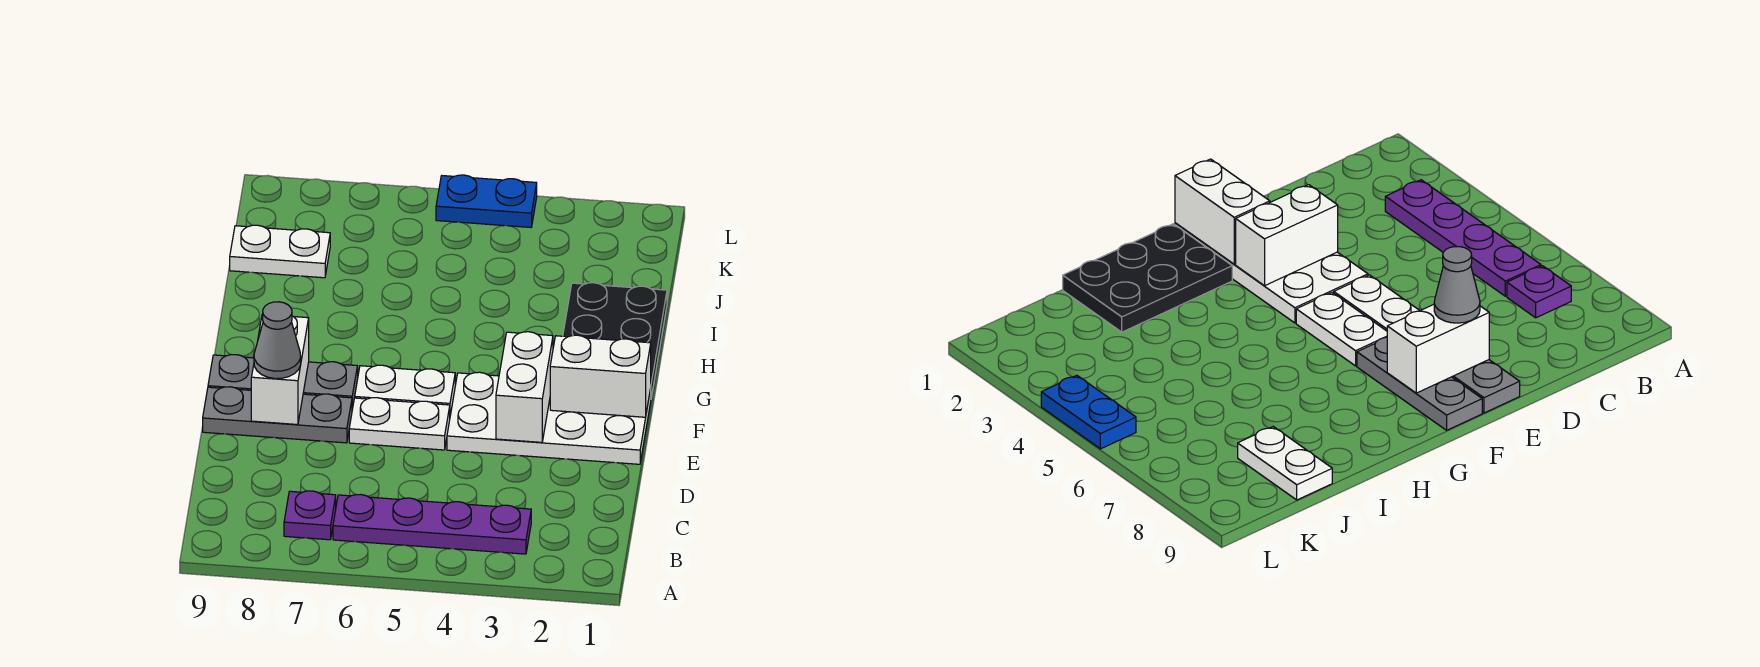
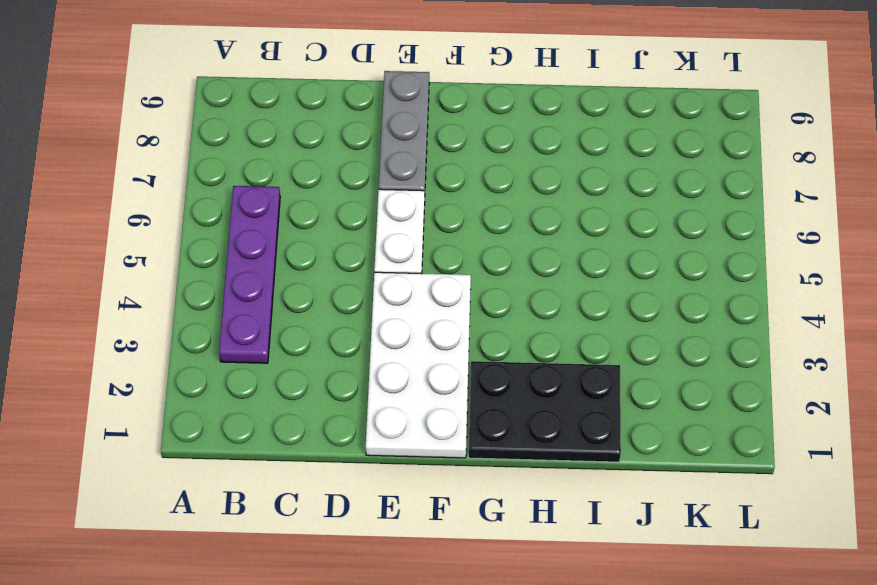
none -> purple plate B7 level 1
none -> white plate F5:F6 level 1
none -> grey plate F7:F9 level 1

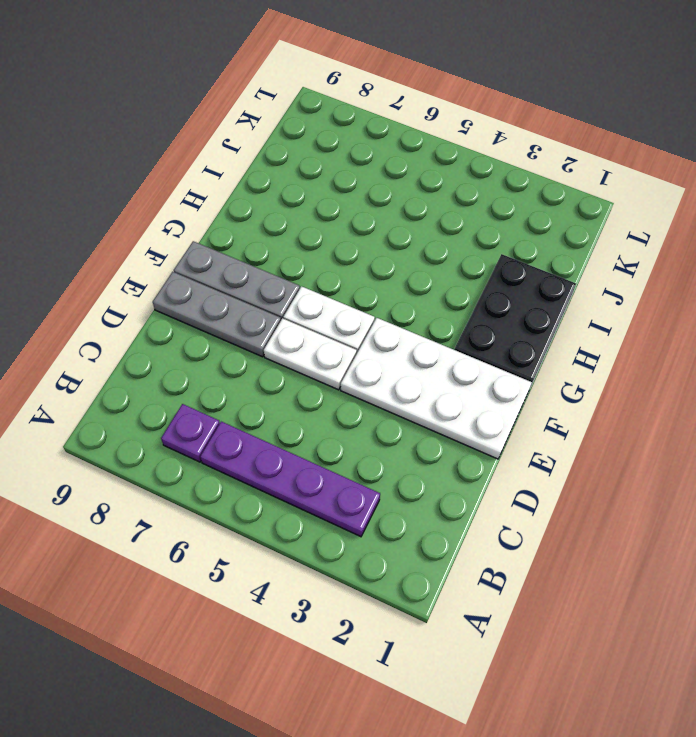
none -> white plate J8:J9 level 1
none -> blue plate L4:L5 level 1
none -> white brick E3:F3 level 2

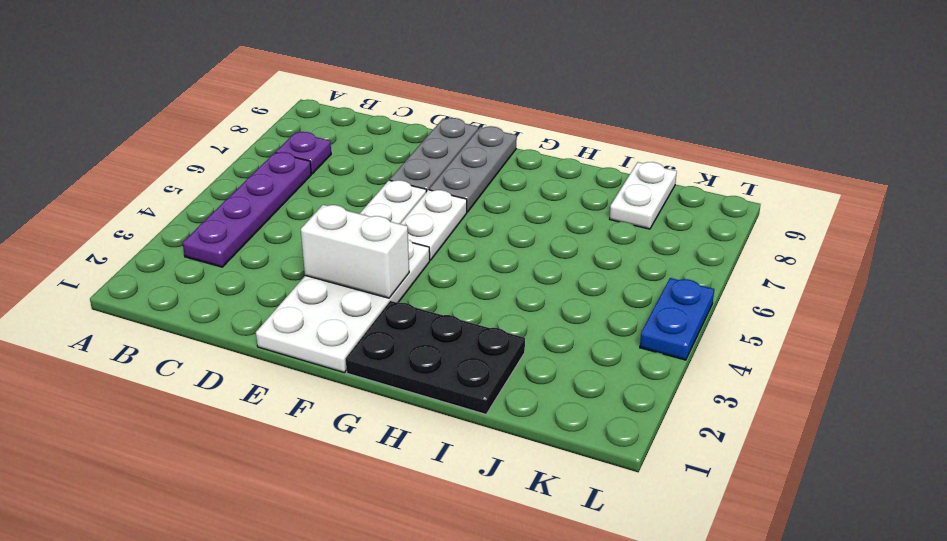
none -> white brick E8:F8 level 2
none -> white brick F1:F2 level 2
none -> grey cone E8 level 3

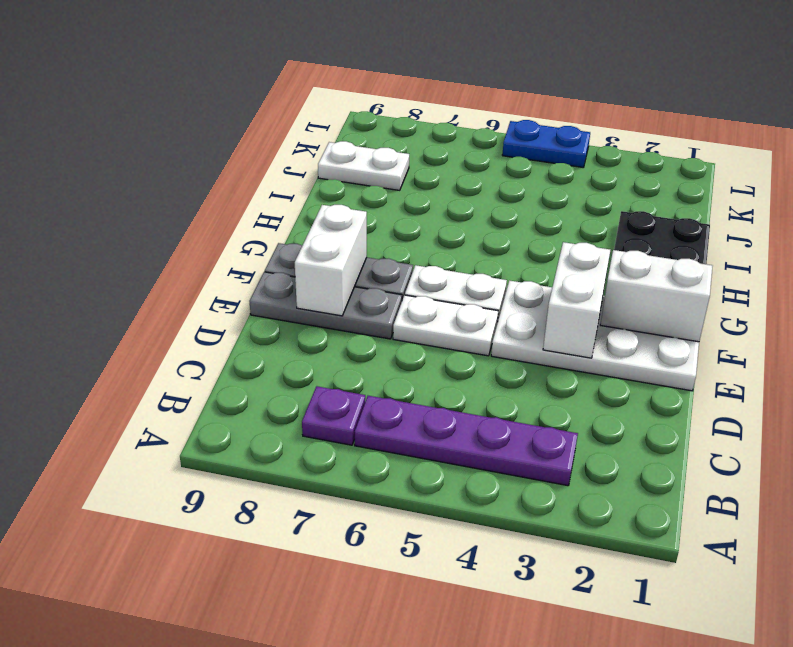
none -> grey cone E8 level 3

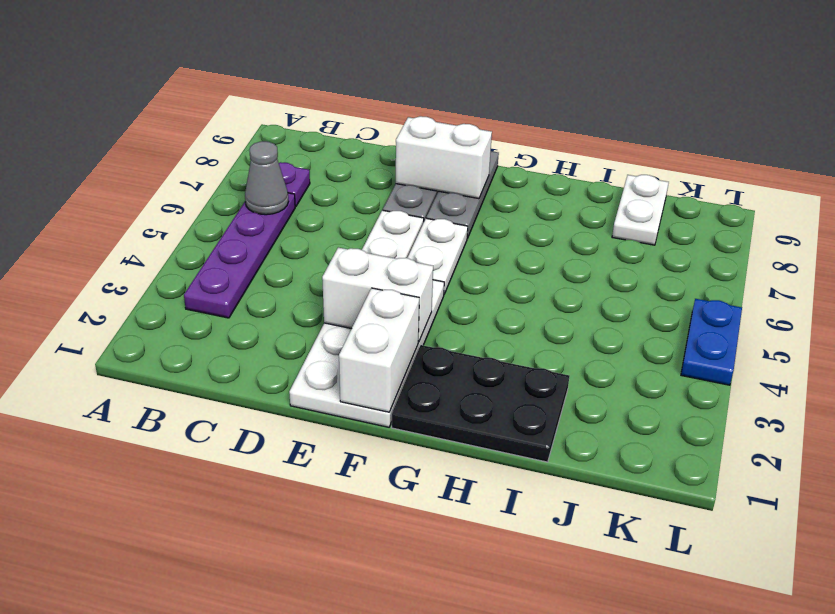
grey cone B6 level 2 -> grey cone E8 level 3

